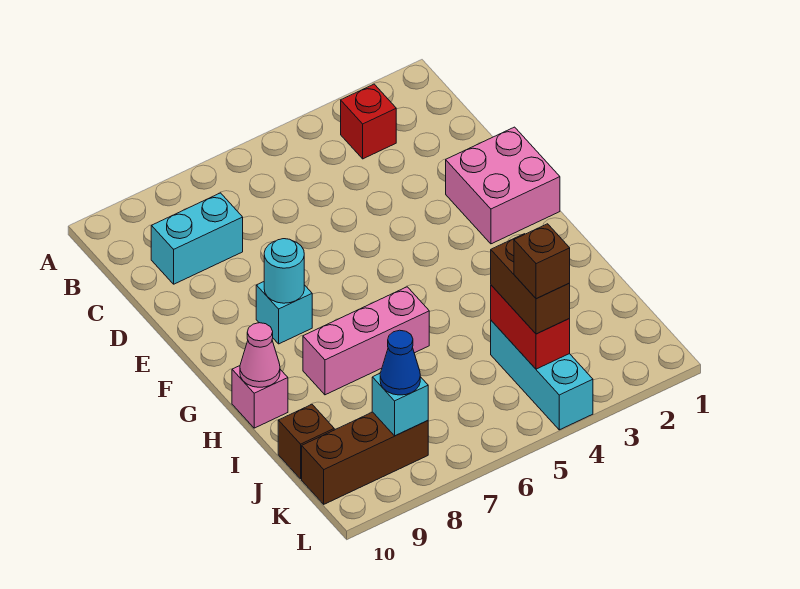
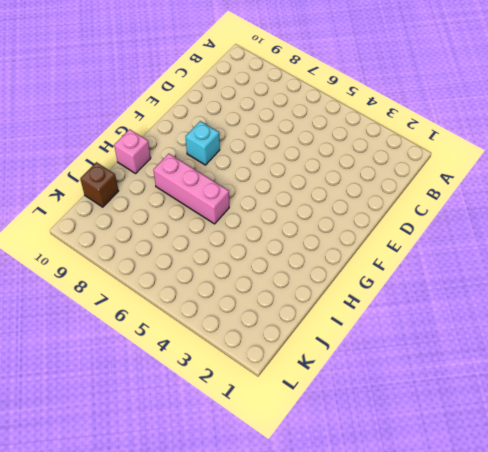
none -> red brick B3 level 1
none -> cyan brick C8:C9 level 1
none -> pink brick E1:F2 level 1

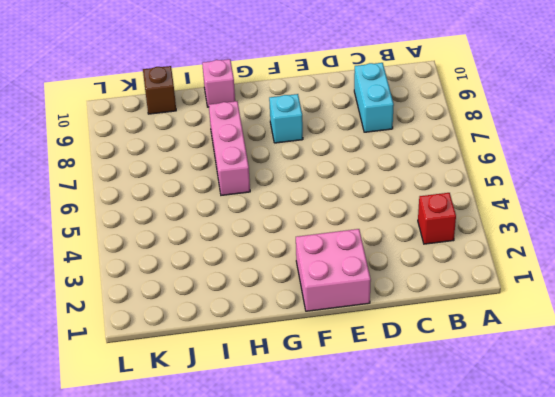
none -> cyan brick J4:L4 level 1
none -> brown brick K8:K10 level 1
none -> cyan round brick F8 level 2

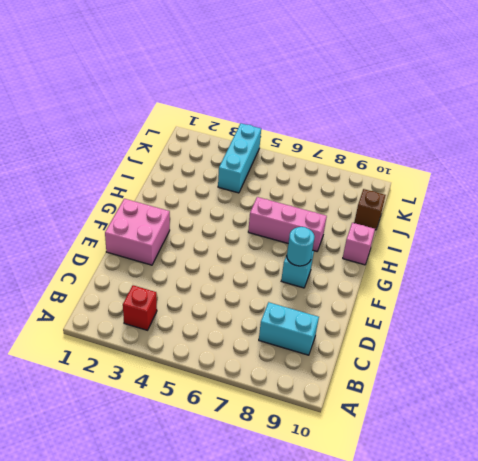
none -> brown brick K8:K10 level 1
none -> pink cone H10 level 2
none -> red brick J4:K4 level 2

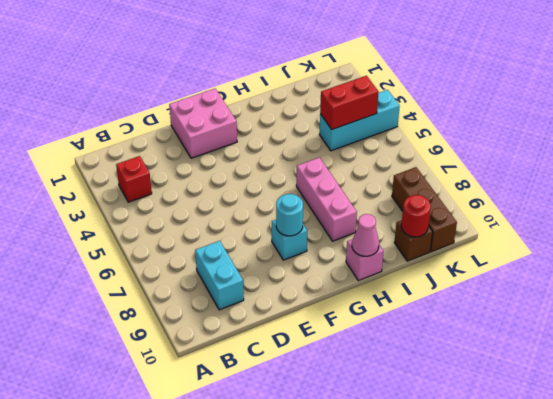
red round brick J10 level 2 -> none
none -> cyan brick K8 level 2
none -> brown brick J4:K4 level 3
none -> blue cone K8 level 3

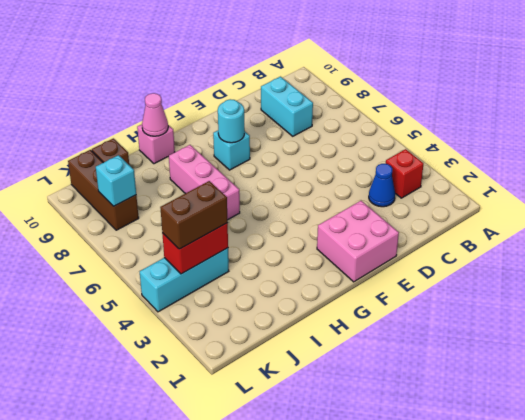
blue cone C3 level 1 -> blue cone K8 level 3
none -> brown brick K4 level 4

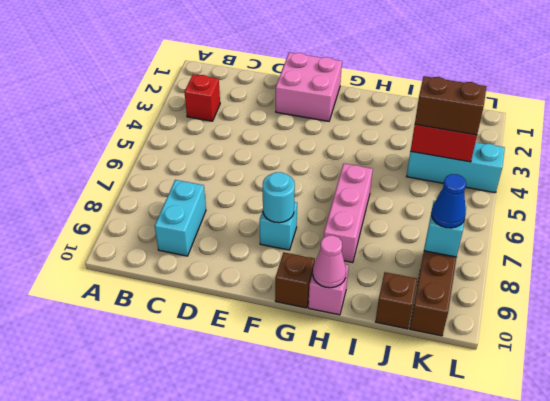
brown brick G10 level 1 -> brown brick K4 level 4

